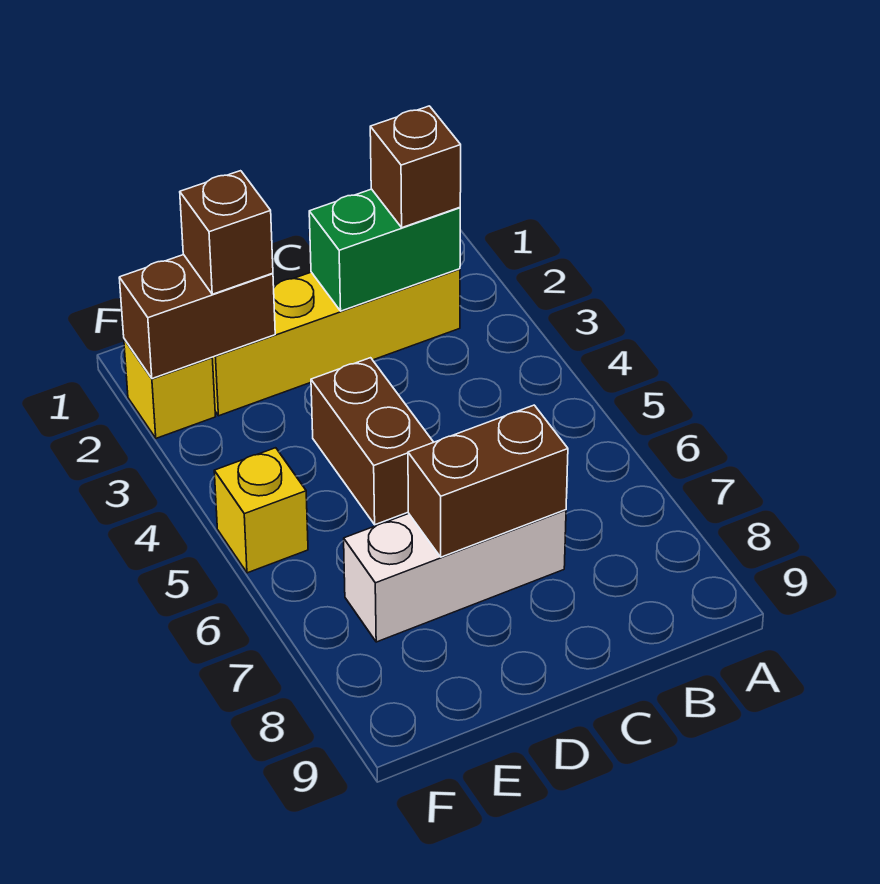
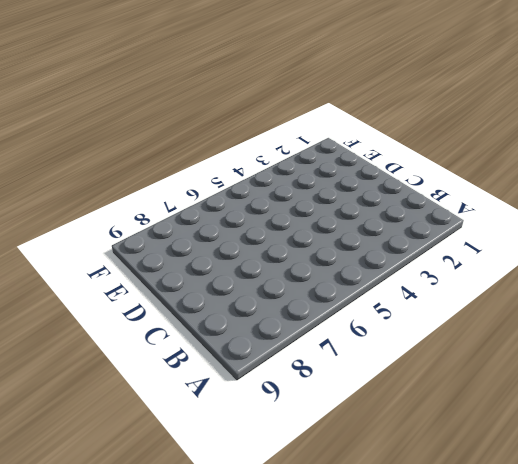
none -> yellow brick B2:E2 level 1
none -> white brick C7:E7 level 1

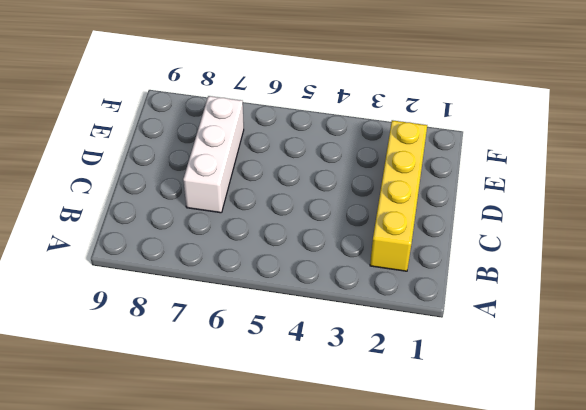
none -> brown brick D4:D5 level 1
none -> yellow brick F2 level 1

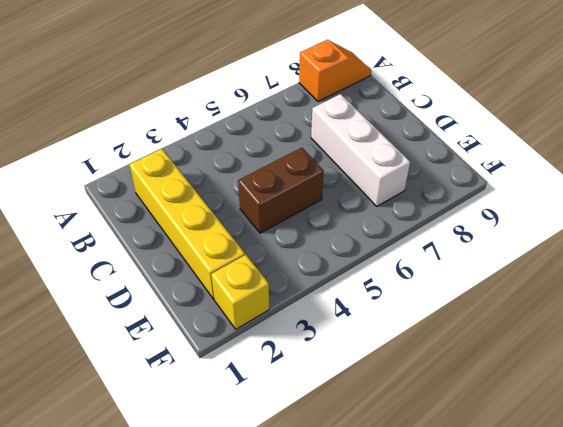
orange slope A8:A9 level 1 top 8 -> none
none -> yellow brick F5 level 1
none -> green brick B2:C2 level 2

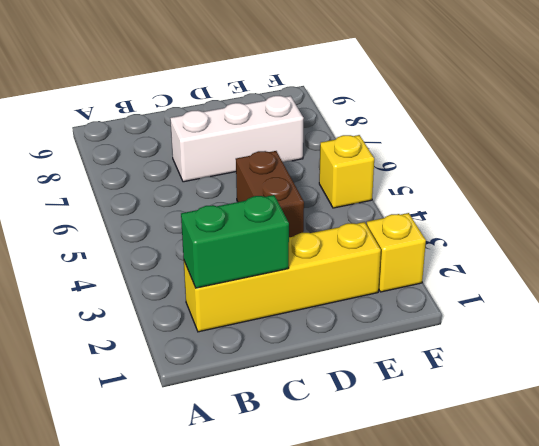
none -> brown brick C7:D7 level 2
none -> brown brick E2:F2 level 2

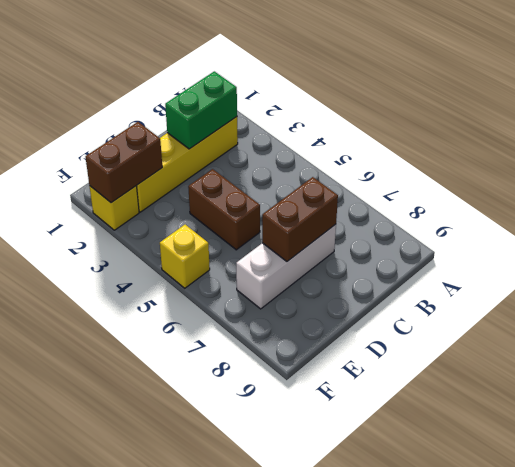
none -> brown brick B2 level 3
none -> brown brick E2 level 3

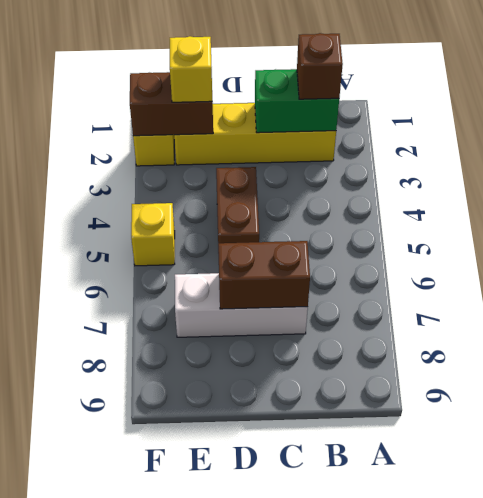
yellow brick E2 level 3 -> brown brick E2 level 3

